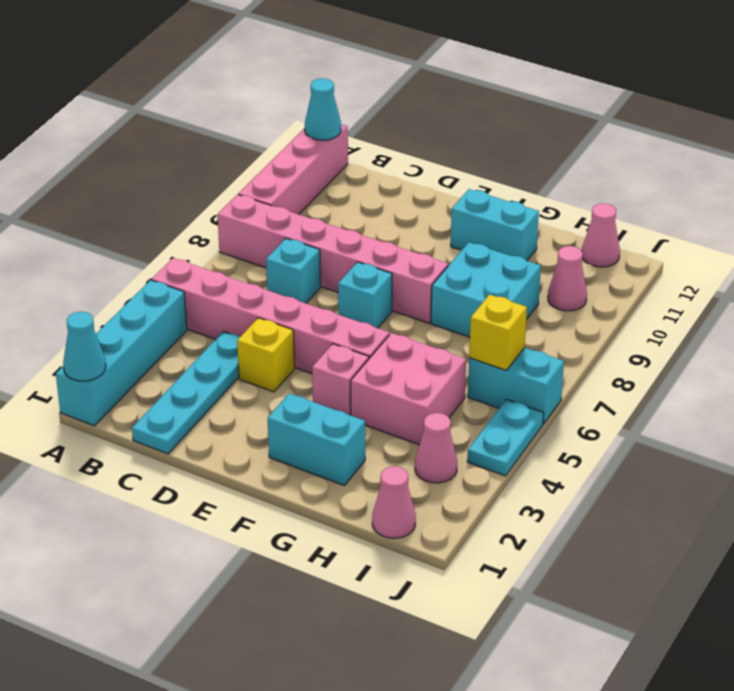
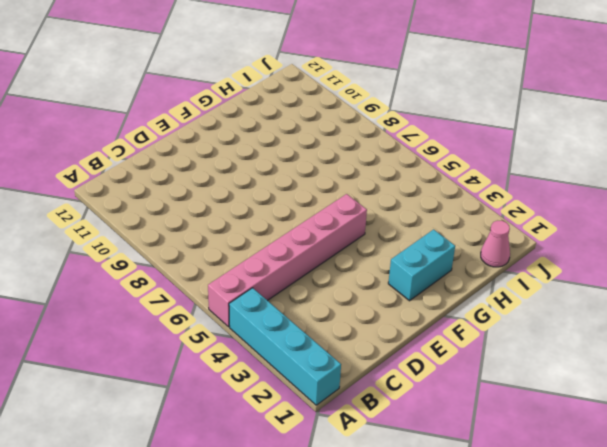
none -> pink brick A8:F8 level 1
none -> pink brick A9:A12 level 1
none -> cyan plate C1:C4 level 1

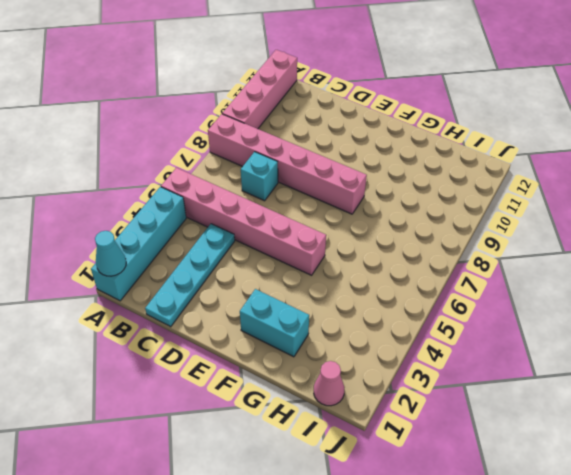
none -> yellow brick D4 level 1
none -> cyan brick E7 level 1
none -> pink brick F4 level 1

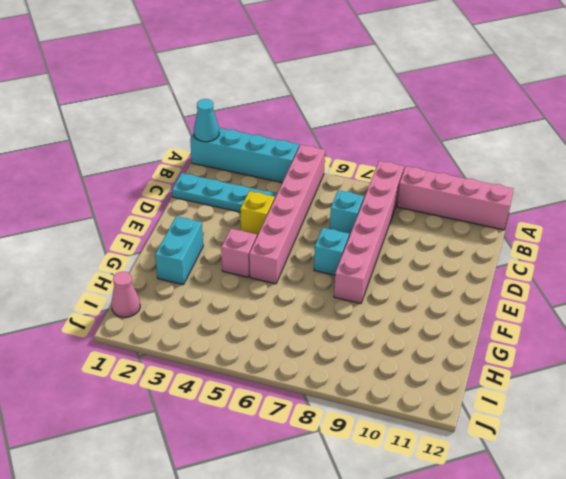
none -> cyan brick F11:G11 level 1
none -> pink brick G4:H5 level 1
none -> cyan brick G8:H9 level 1

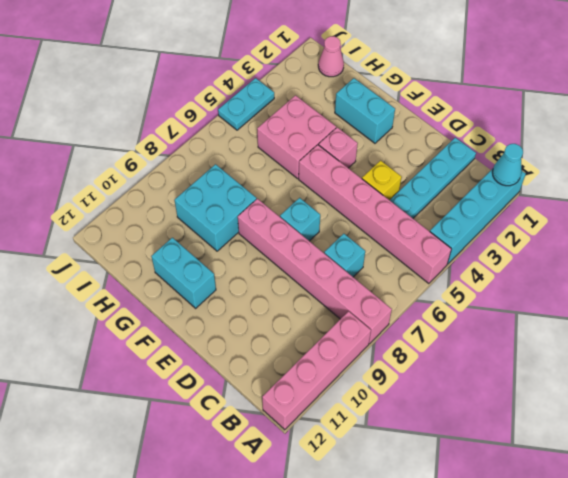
none -> pink cone I3 level 1
none -> cyan brick I6:J6 level 1
none -> pink cone I10 level 1

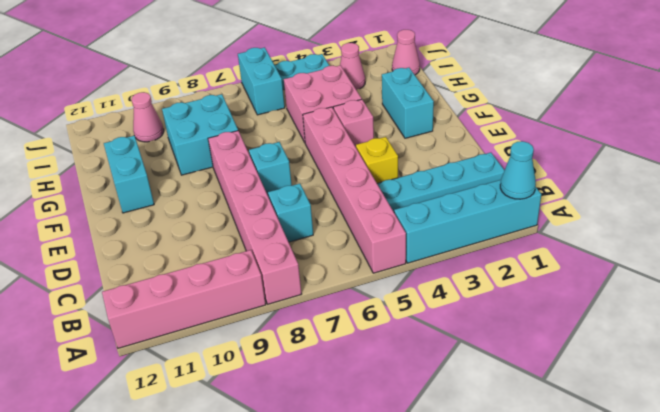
none -> pink cone I12 level 1
none -> cyan cone A12 level 2
none -> yellow brick I6 level 2

